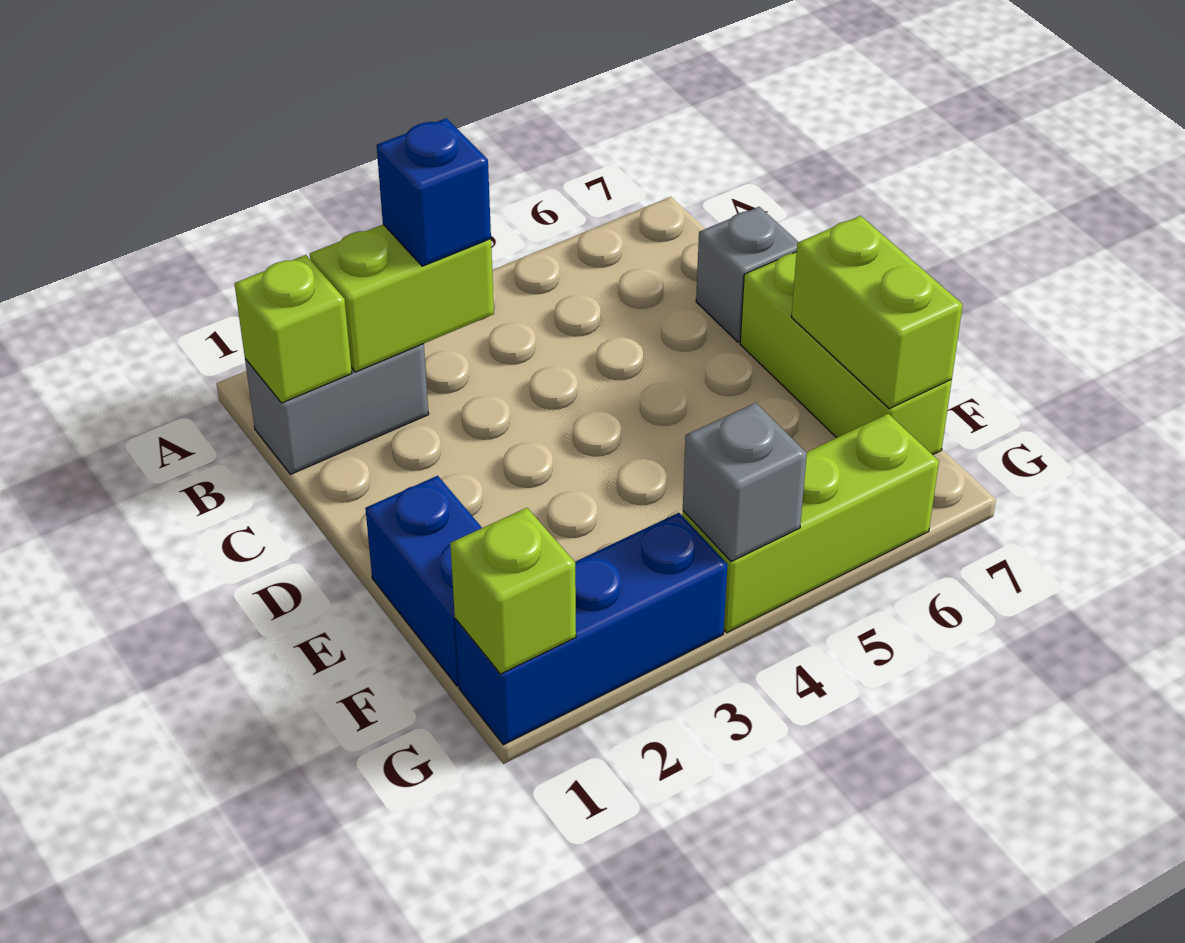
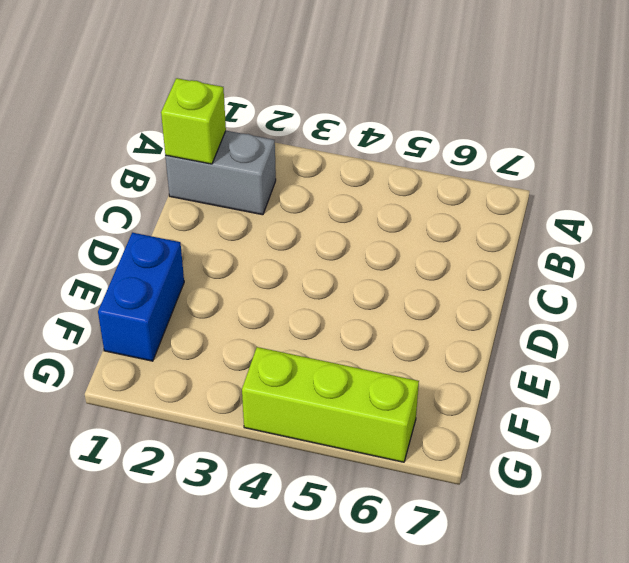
none -> grey brick C7 level 1
none -> lime brick D7:F7 level 1
none -> blue brick G1:G3 level 1

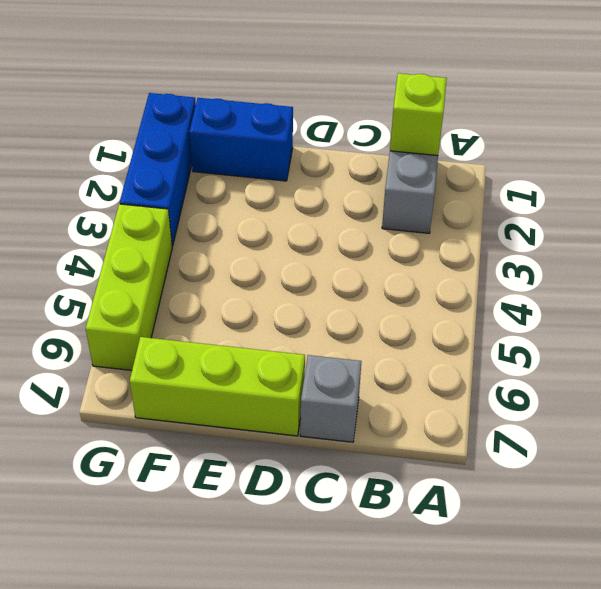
none -> lime brick B2:B3 level 2
none -> lime brick E7:F7 level 2
none -> lime brick G1 level 2

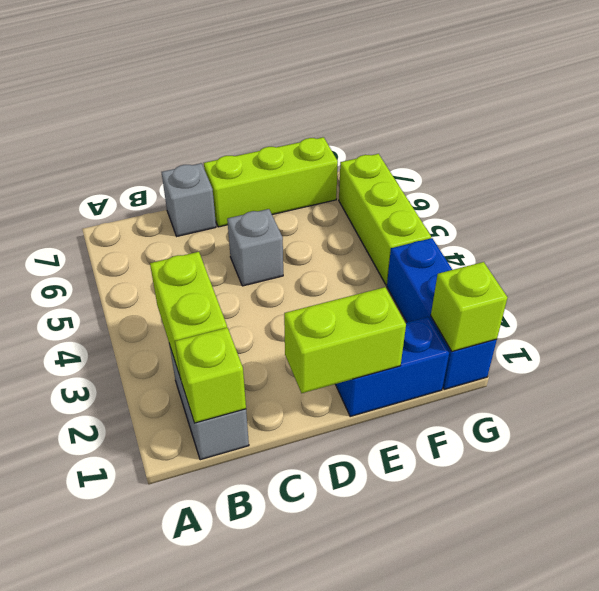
lime brick D1:E1 level 2 -> lime brick E7:F7 level 2
grey brick D5 level 1 -> grey brick G4 level 2
none -> blue brick B3 level 3

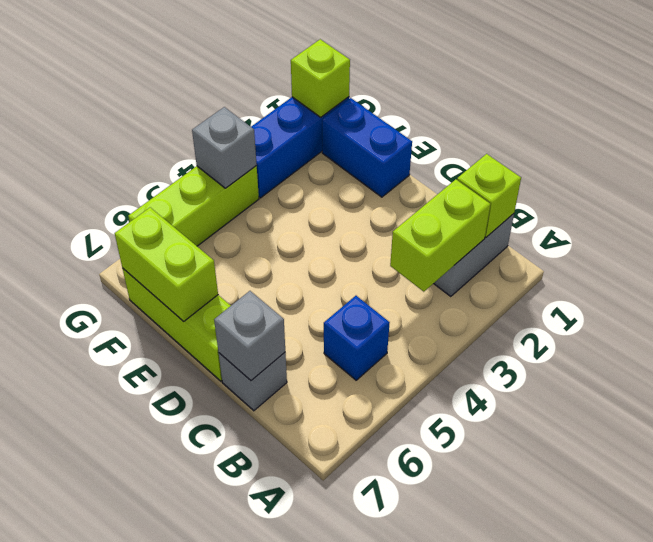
blue brick B5 level 1 -> blue brick B3 level 3
grey brick C7 level 2 -> none

